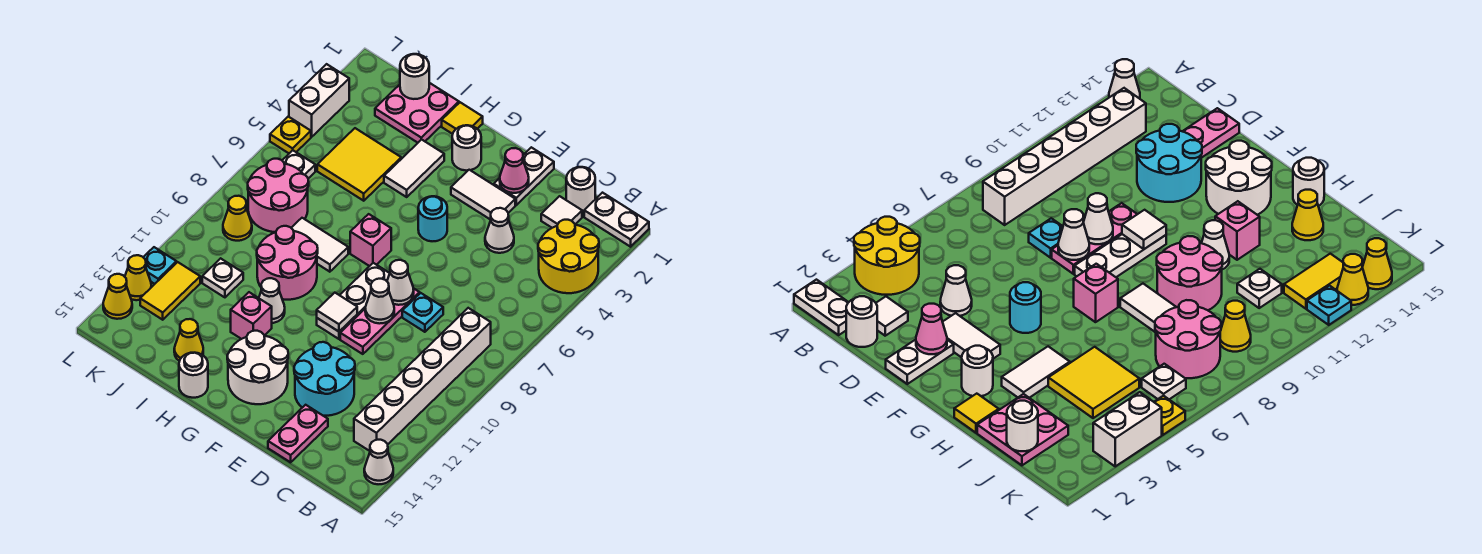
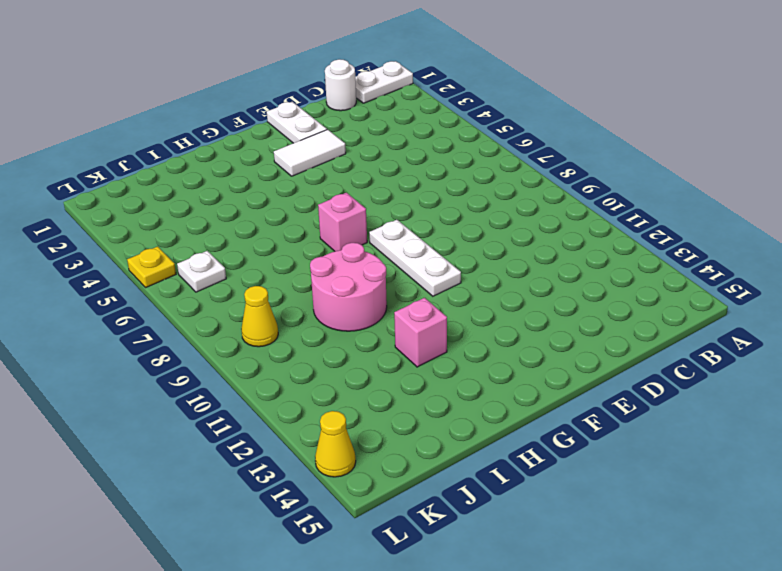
none -> yellow round brick A3:B4 level 1
none -> white cone A14 level 1
none -> white brick B8:B13 level 1
none -> white tile C2 level 1

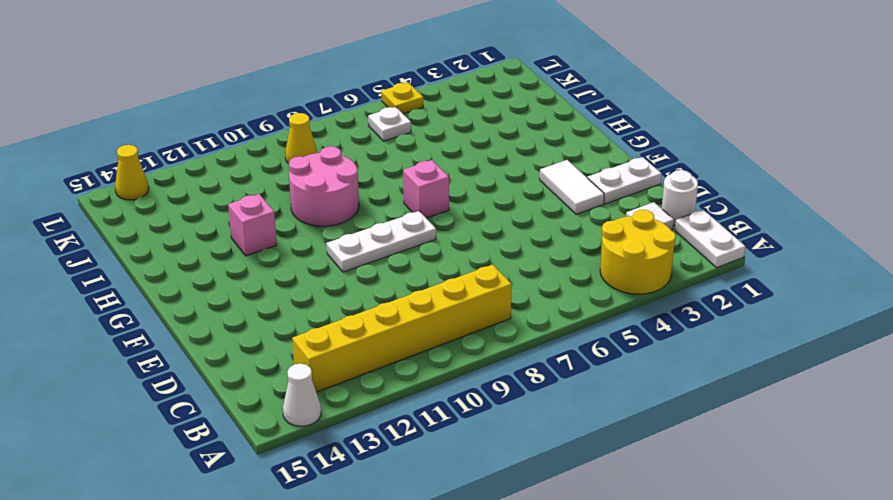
yellow brick B8:B13 level 1 -> white brick B8:B13 level 1
none -> white cone D4 level 1
none -> cyan plate D8 level 1
none -> cyan round brick D12:E13 level 1
none -> pink plate D14:D15 level 1

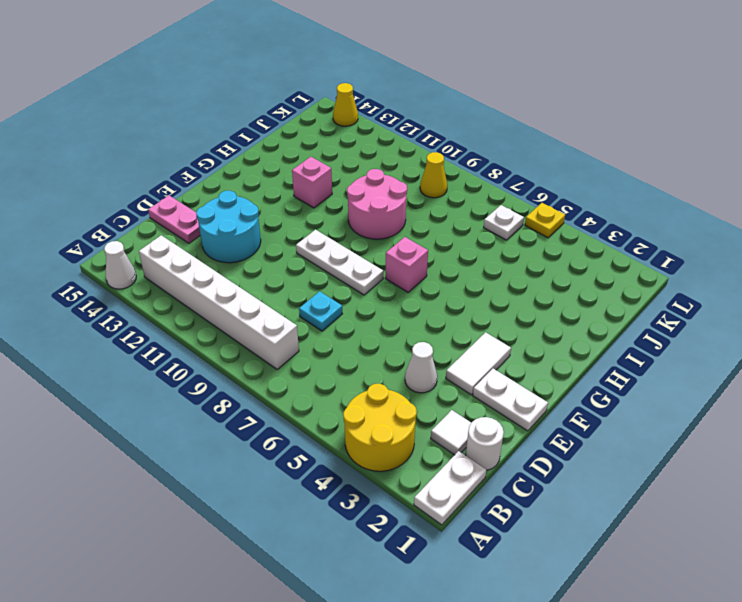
none -> pink plate E8:E10 level 1
none -> cyan round brick F5 level 1
none -> white round brick F13:G14 level 1
none -> white round brick G2 level 1

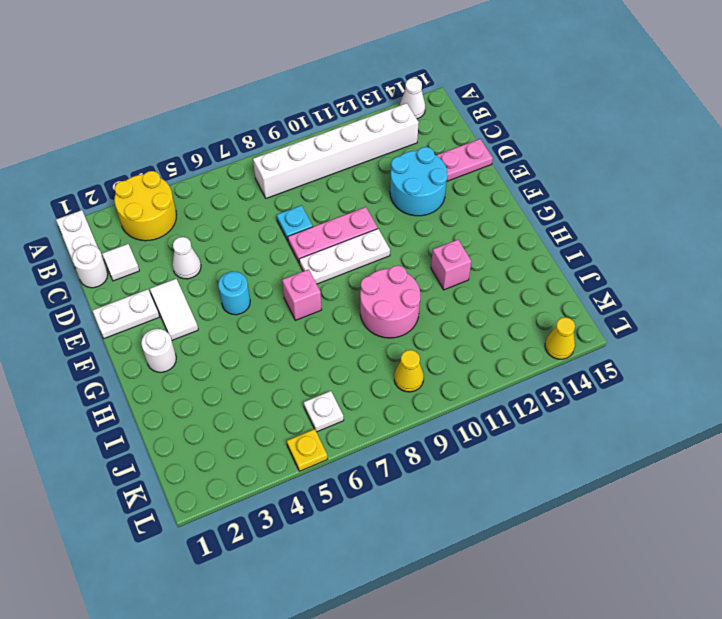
none -> white round brick F13:G14 level 1
none -> yellow tile H1 level 1
none -> white tile H3:H4 level 1
none -> white tile H8:I8 level 1

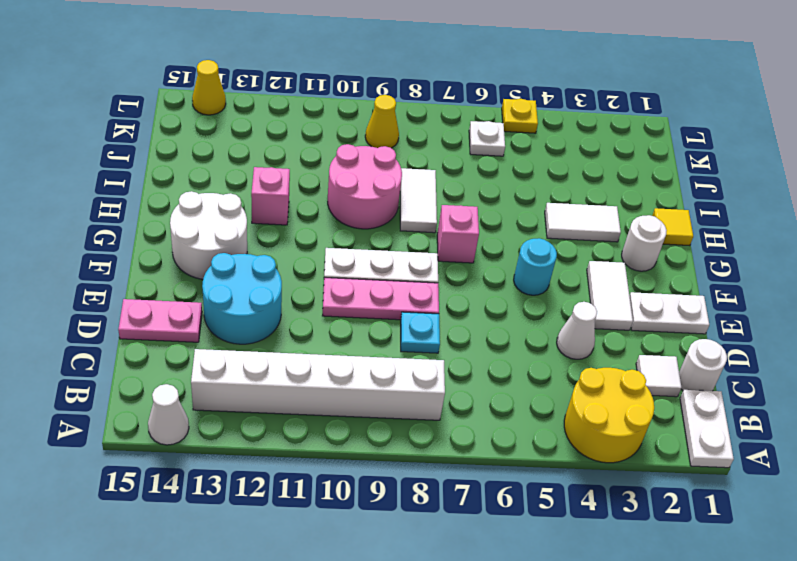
none -> white cone H11 level 1
none -> white round brick H15 level 1
none -> pink plate I1:J2 level 1
none -> yellow tile I4:J5 level 1

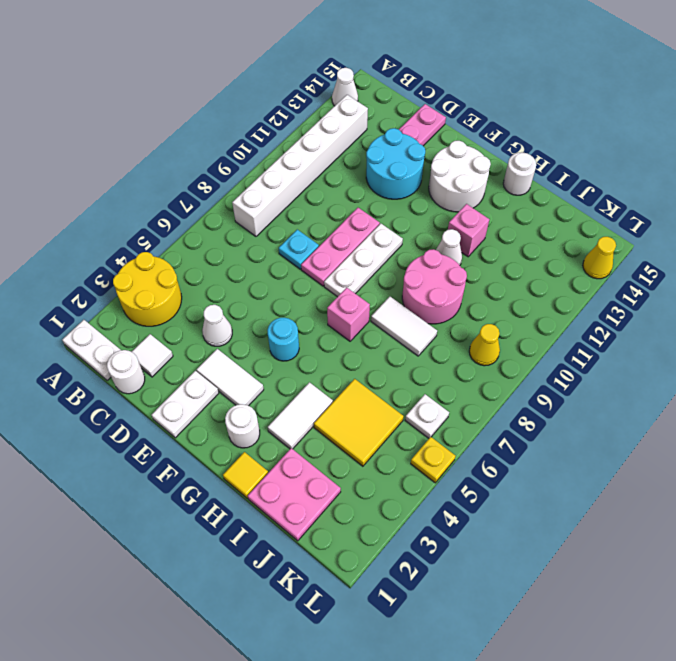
none -> yellow cone I14 level 1
none -> pink round brick J7:K8 level 1
none -> white plate J11 level 1
none -> yellow tile K12:K13 level 1

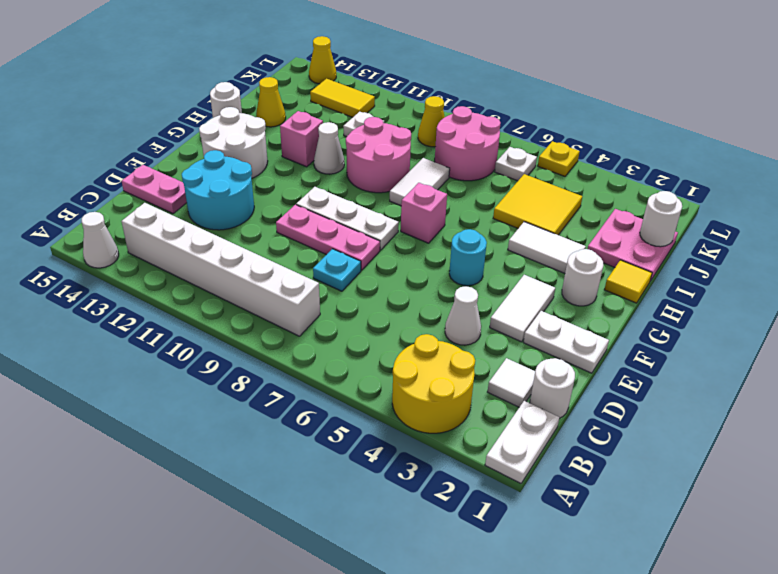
none -> white brick L3:L4 level 1
none -> cyan plate L12 level 1
none -> yellow cone L13 level 1
none -> pink cone E2 level 2

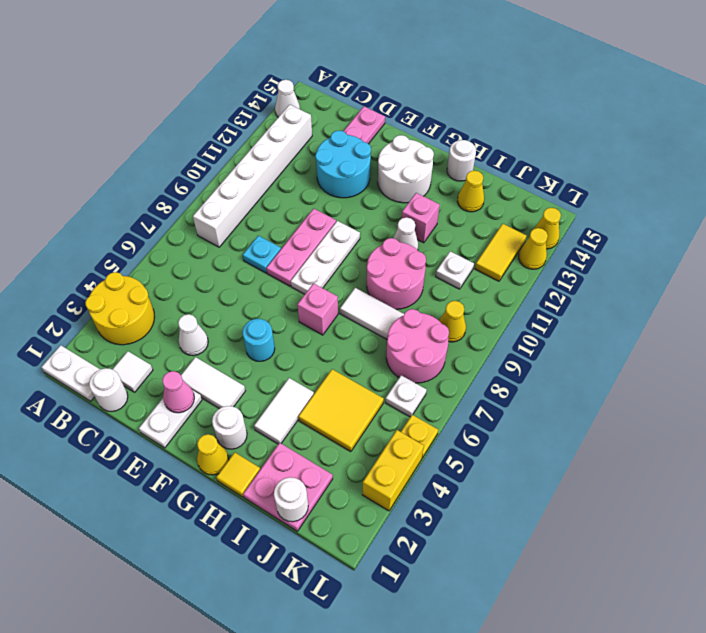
yellow cone G1 level 1 -> none
yellow brick L3:L4 level 1 -> white brick L3:L4 level 1
none -> cyan plate L12 level 1
none -> white cone E8 level 2
none -> white cone E9 level 2
none -> white tile F10 level 2

